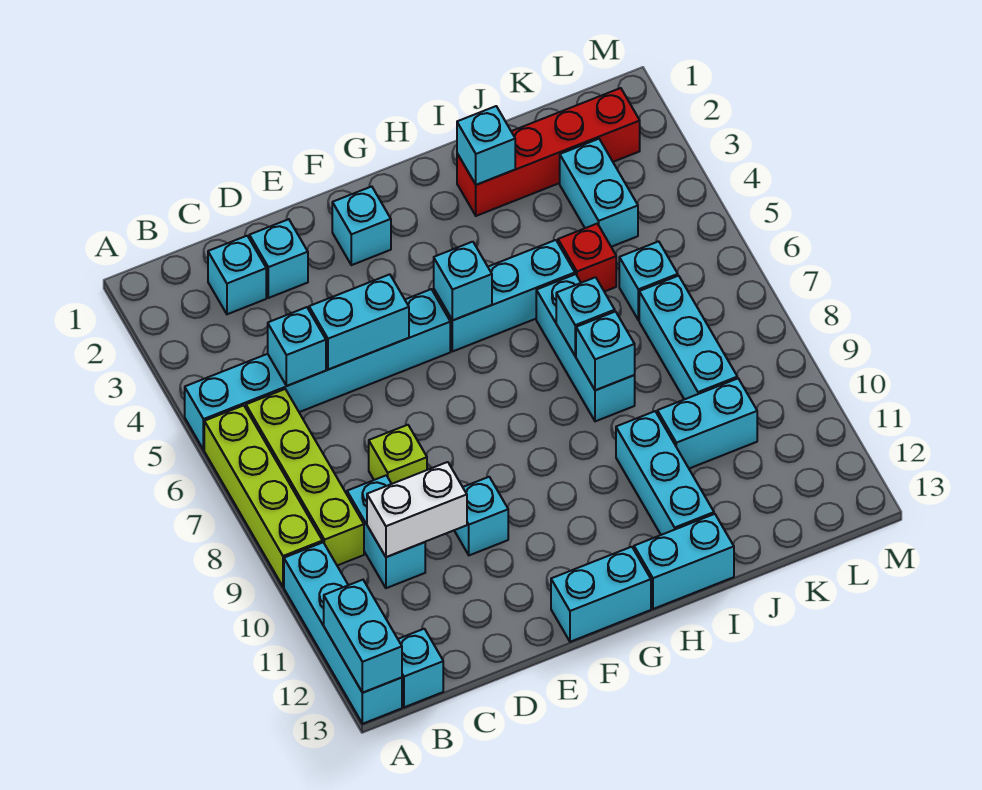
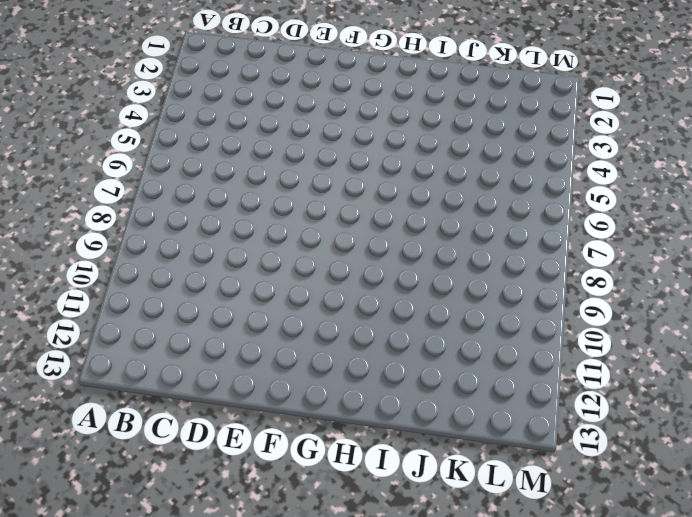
none -> cyan brick A5:F5 level 1
none -> lime brick A6:A9 level 1
none -> cyan brick A10:A13 level 1
none -> lime brick B6:B9 level 1

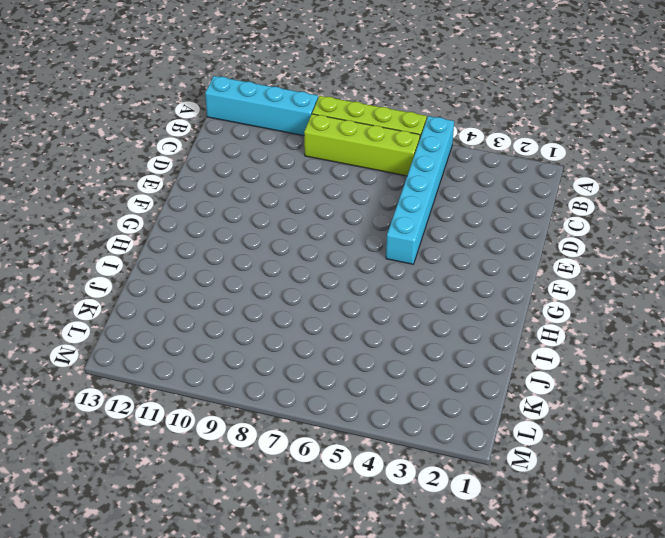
none -> cyan brick B13 level 1
none -> cyan brick C2 level 1
none -> cyan brick C9:C10 level 1
none -> cyan brick D2 level 1

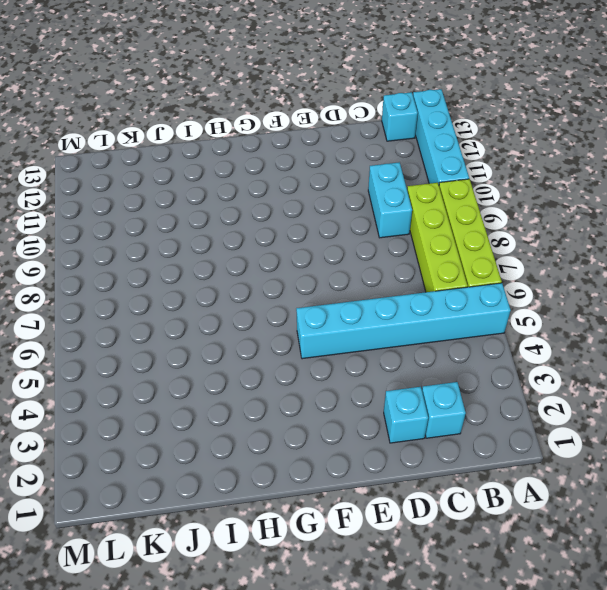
none -> lime brick D8 level 1
none -> cyan brick E10 level 1
none -> cyan brick F2 level 1
none -> cyan brick F13:G13 level 1

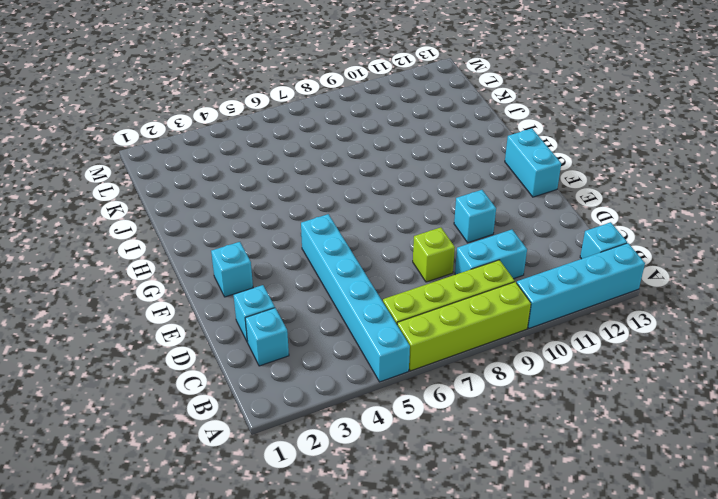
none -> cyan brick G5:I5 level 1
none -> cyan brick H13:I13 level 1
none -> red brick I2:L2 level 1
none -> cyan brick I6:I8 level 1

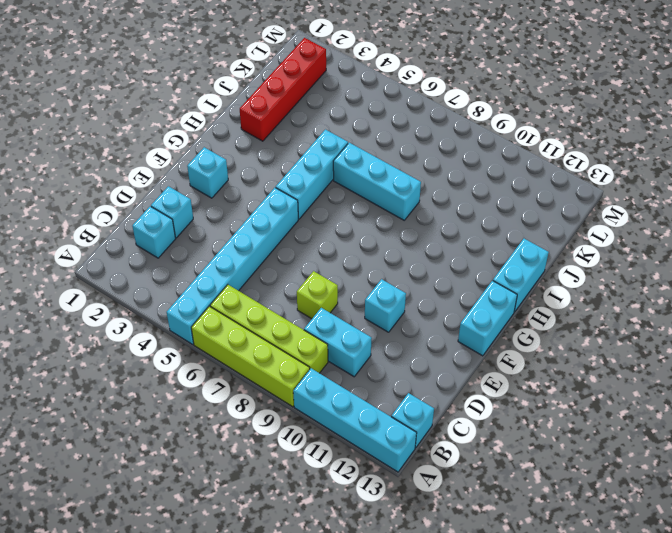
none -> cyan brick I10:I12 level 1
none -> red brick J5 level 1
none -> cyan brick J10:K10 level 1
none -> cyan brick K3:K4 level 1

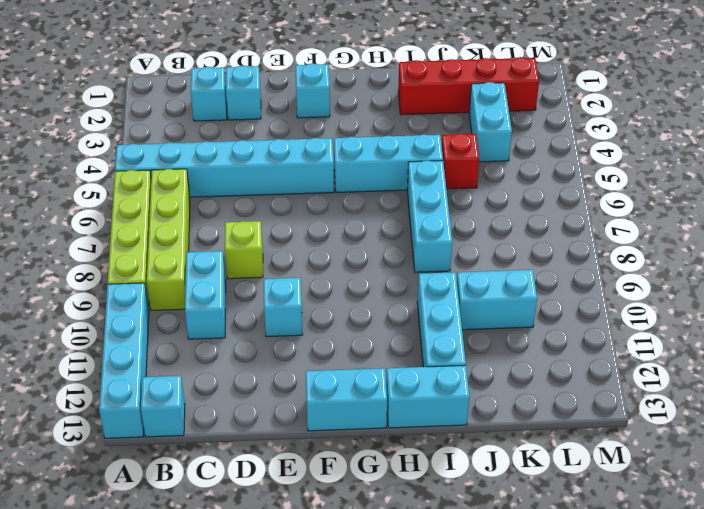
none -> cyan brick K6 level 1
none -> cyan brick K7:K9 level 1
none -> cyan brick A12:A13 level 2
none -> cyan brick C5 level 2

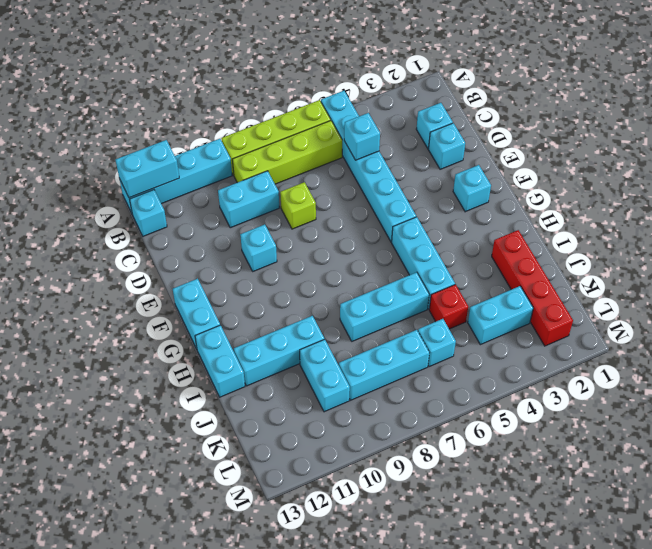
none -> white brick C10:D10 level 2
none -> cyan brick D5:E5 level 2
none -> cyan brick G5 level 2
none -> cyan brick I2 level 2

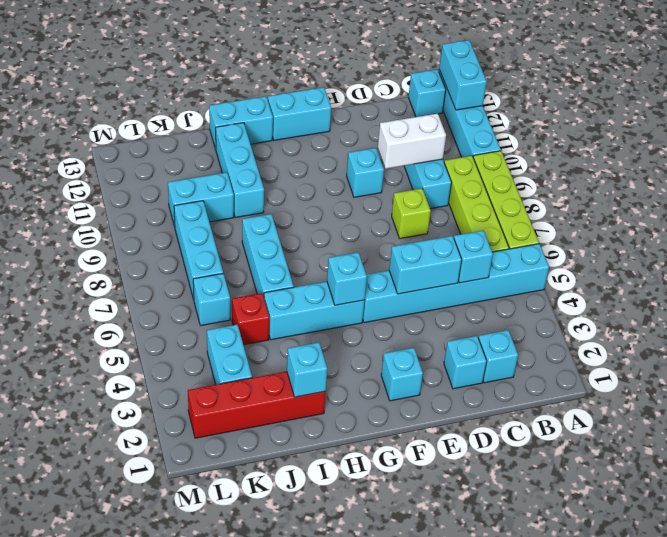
none -> cyan brick I7 level 2
none -> cyan brick I8 level 2

